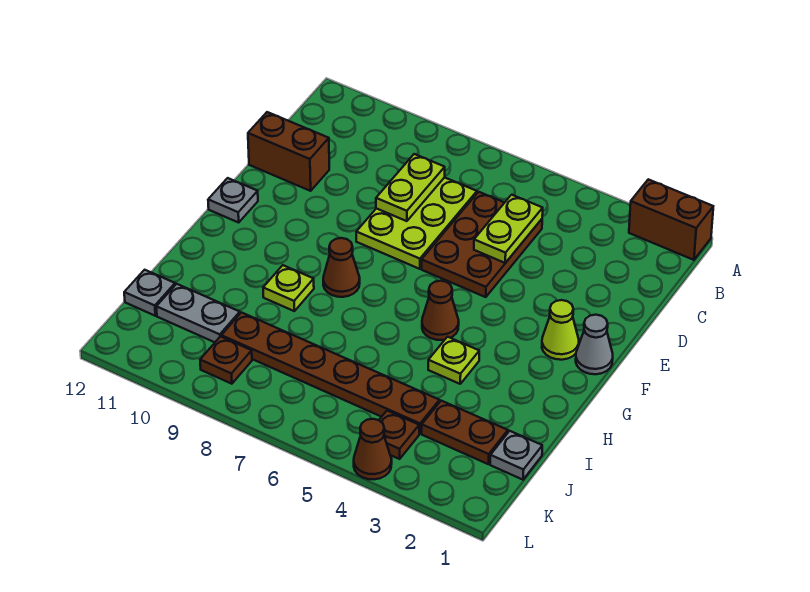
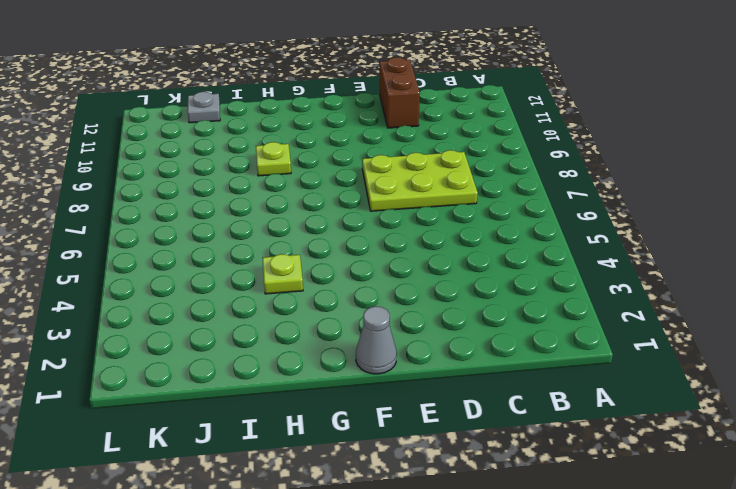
none -> brown brick A1:A2 level 1
none -> brown plate C5:E6 level 1
none -> lime cone F2 level 1

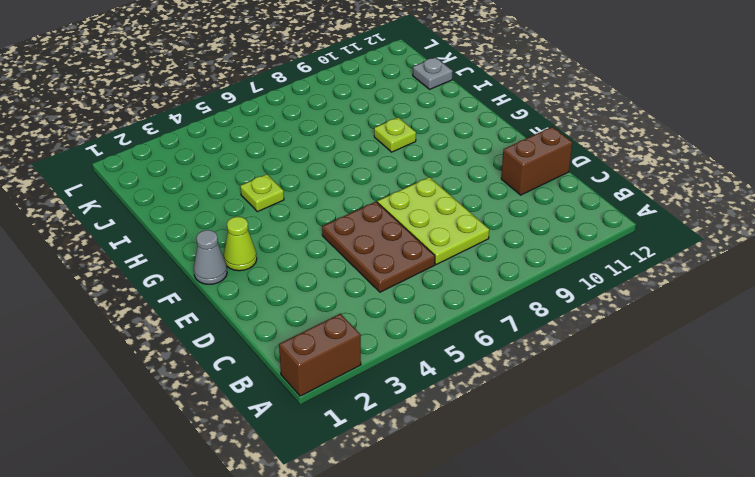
none -> grey plate F12 level 1
none -> brown cone G5 level 1
none -> brown cone G8 level 1

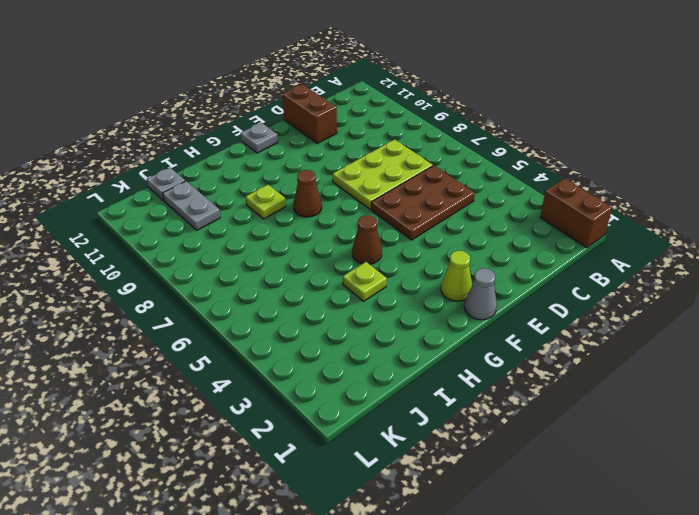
none -> grey plate J1 level 1
none -> brown plate J2:J3 level 1
none -> brown plate J4:J9 level 1

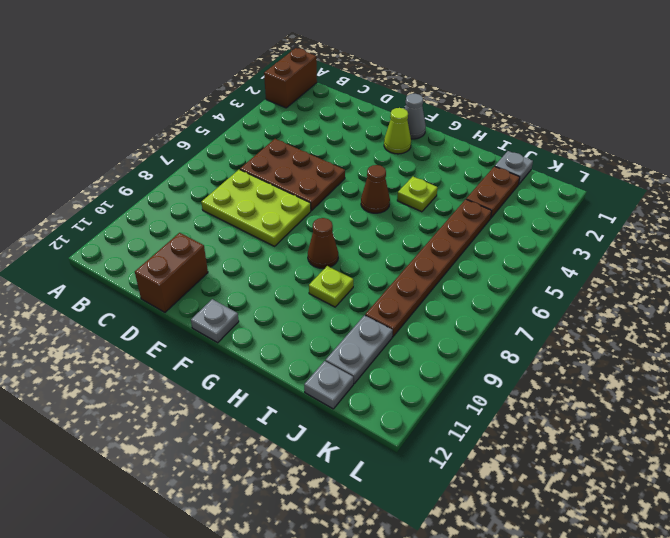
none -> brown plate K4 level 1
none -> brown plate K9 level 1
none -> brown cone L4 level 1

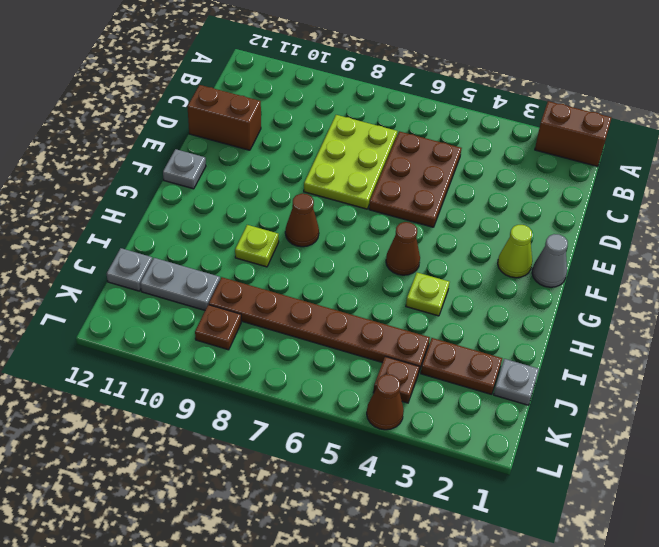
none -> lime plate C5:D5 level 2
none -> lime plate C8:D8 level 2

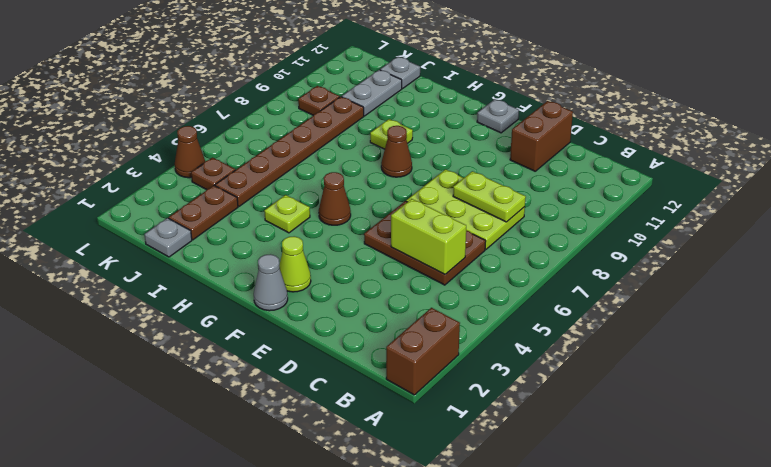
lime brick C5:D5 level 2 -> lime plate C5:D5 level 2

